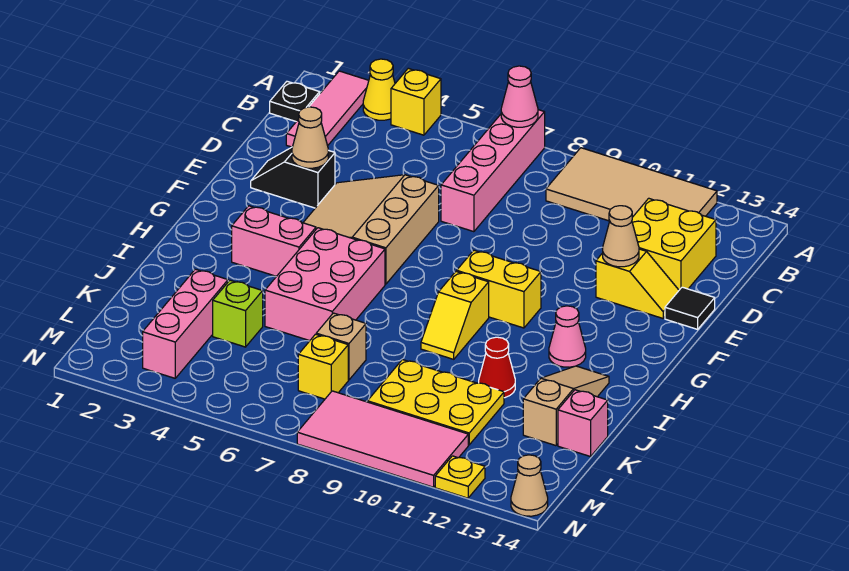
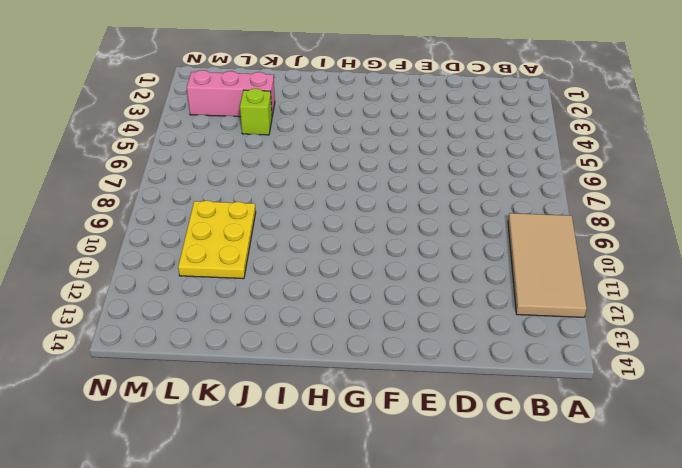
none -> pink tile A2:C2 level 1
none -> yellow cone A3 level 1
none -> yellow brick A4 level 1
none -> pink brick A7:D7 level 1

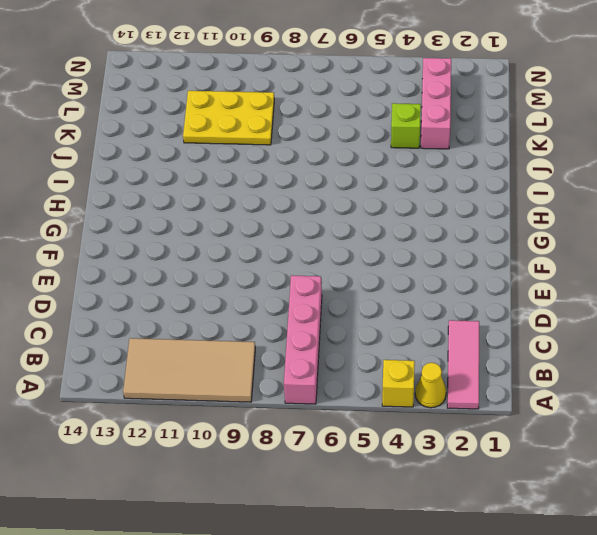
none -> black plate B1 level 1
none -> yellow brick C12:D13 level 1
none -> black slope E2:E3 level 1 top 3
none -> tan slope E4:G6 level 1 top 6

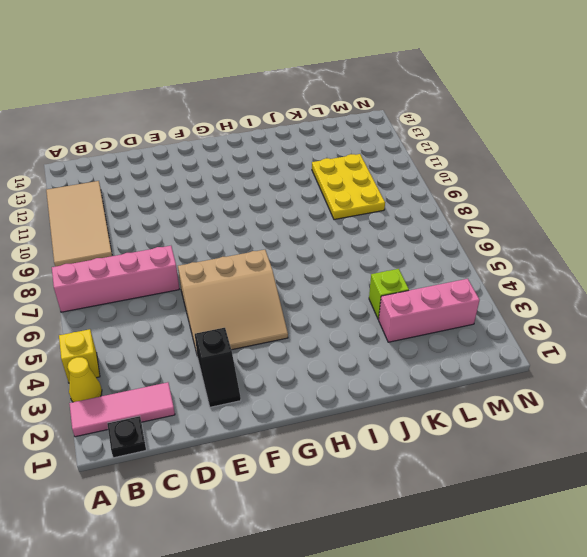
none -> yellow brick C12:D13 level 1
none -> yellow slope E12:E13 level 1 top 12
none -> black tile E14 level 1
none -> yellow brick G9:G10 level 1

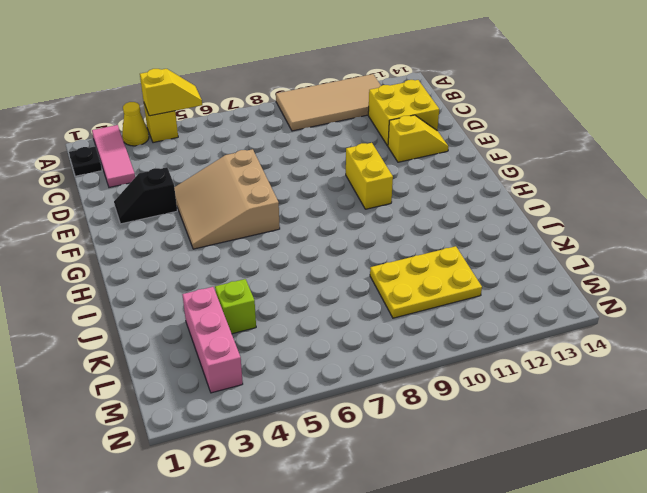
yellow slope A4:A5 level 2 top 4 -> yellow slope H9:I9 level 1 top H
yellow brick F10:G10 level 1 -> yellow brick G9:G10 level 1
none -> pink brick A7:D7 level 1
none -> black tile E14 level 1
none -> pink brick H3:H4 level 1
none -> pink brick H5:J6 level 1

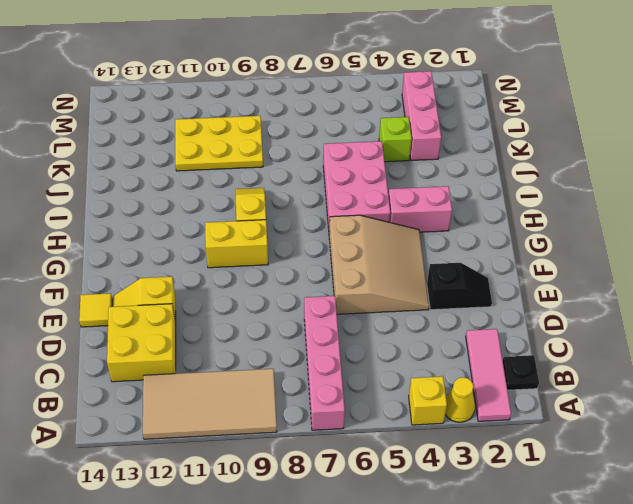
yellow tile E14 level 1 -> black tile E14 level 1
none -> pink cone H12 level 1
none -> tan slope I13:K13 level 1 top K
none -> red cone J11 level 1
none -> tan brick K7 level 1

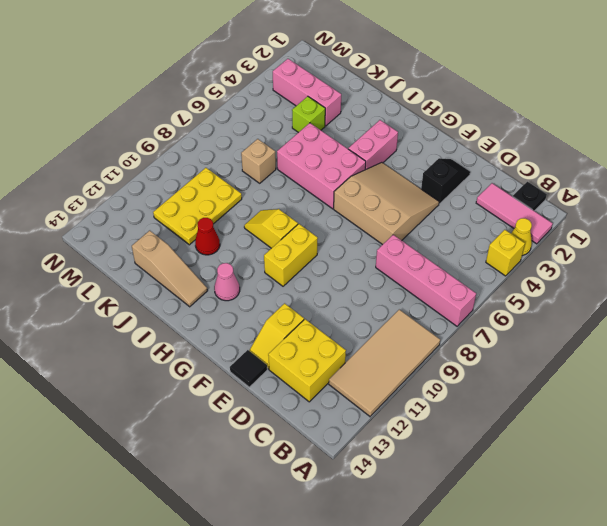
none -> pink brick K14 level 1
none -> yellow brick L7 level 1
none -> pink tile M8:N11 level 1
none -> yellow plate N12 level 1

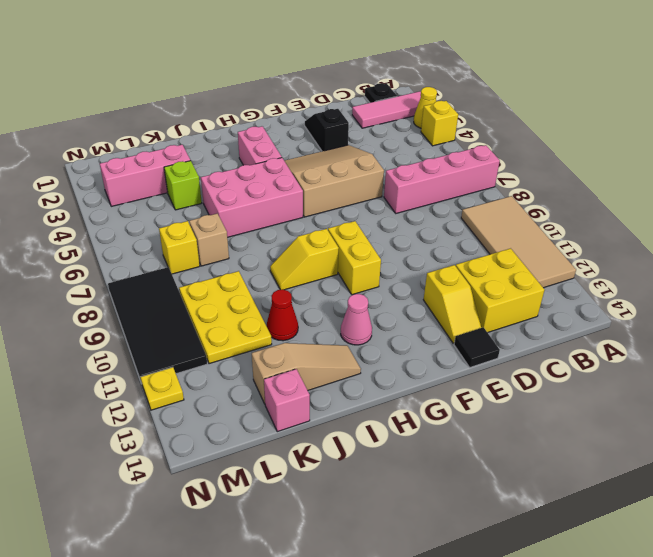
black tile M8:N11 level 1 -> pink tile M8:N11 level 1
none -> tan cone N14 level 1
none -> pink cone A7 level 2
none -> tan cone E3 level 2
none -> tan cone E12 level 2

